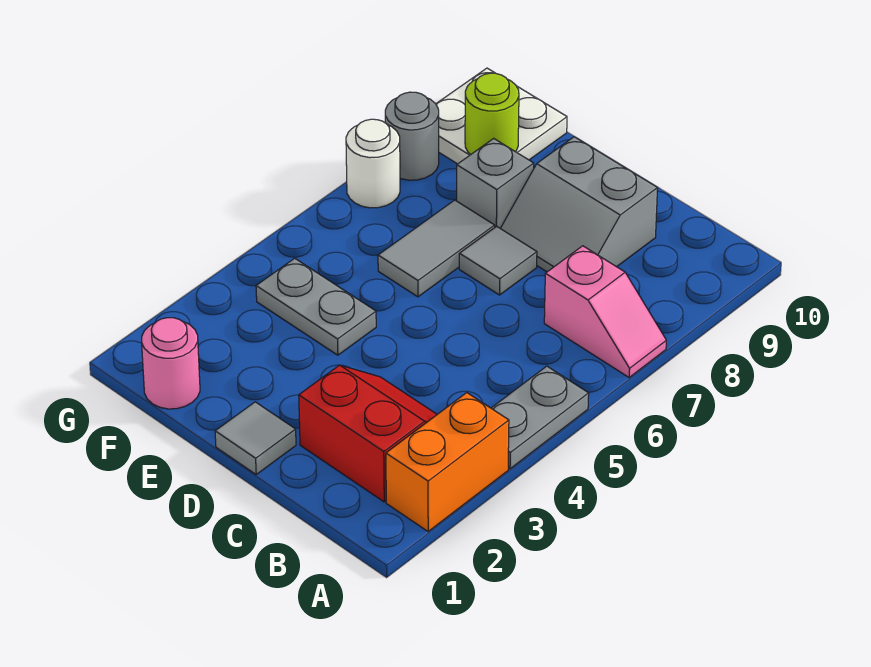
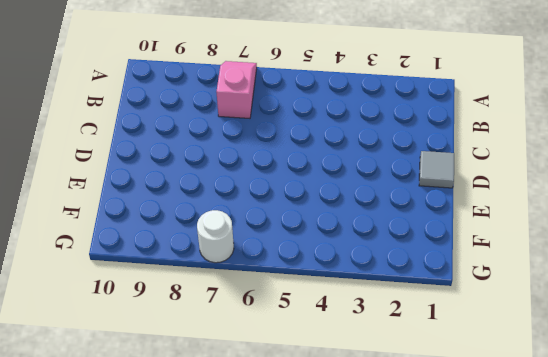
none -> orange brick A2:A3 level 1
none -> grey plate A4:A5 level 1
none -> red slope B2:C3 level 1 top 2

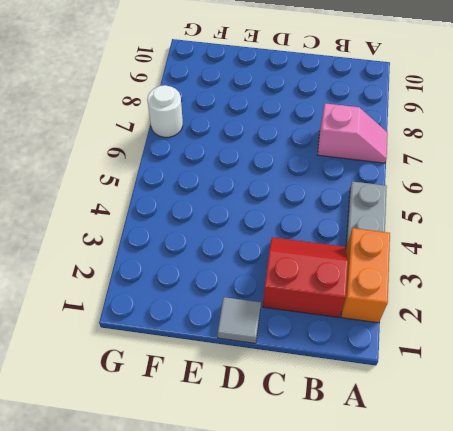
none -> grey slope C8:D9 level 1 top 9
none -> grey tile D7 level 1
none -> grey plate E4:F4 level 1

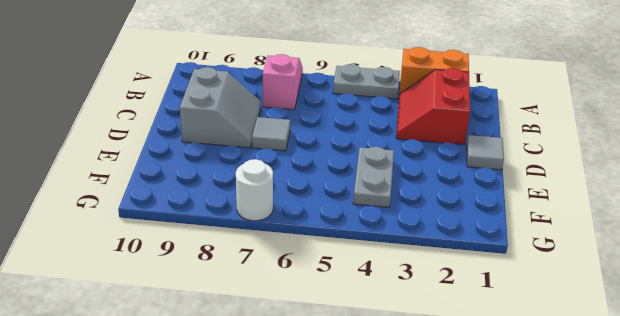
none -> grey tile E6:E7 level 1
none -> grey brick E8 level 1
none -> pink round brick F1 level 1

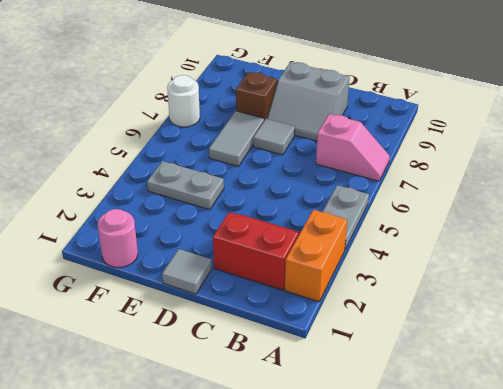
brown brick E8 level 1 -> grey brick E8 level 1
none -> white plate F9:G10 level 1
none -> grey round brick G8 level 1
none -> lime round brick F9 level 2

